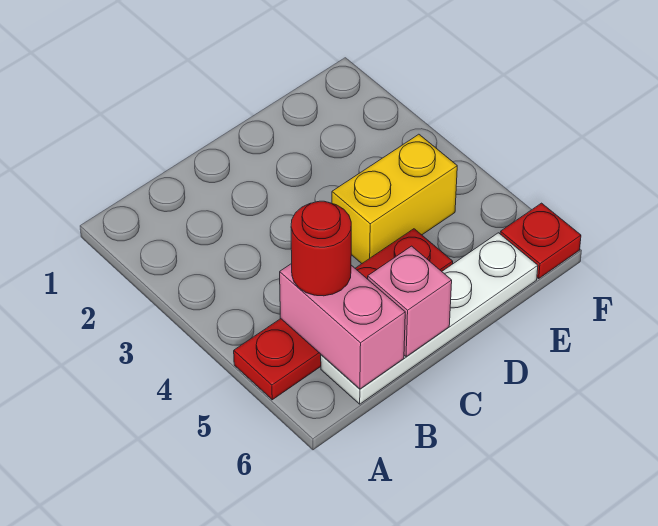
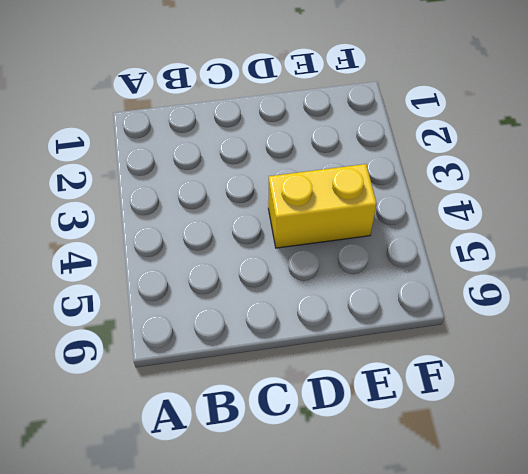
none -> red plate A5:D5 level 1
none -> white plate B6:E6 level 1

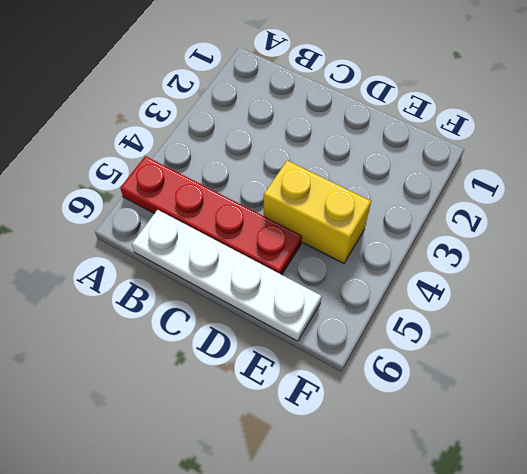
none -> red plate F6 level 1
none -> pink brick B5:B6 level 2

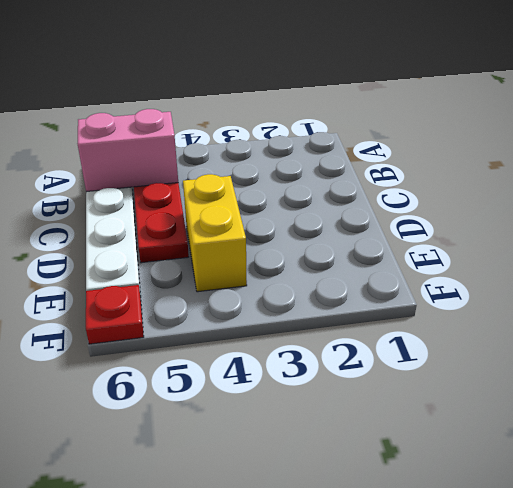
none -> pink brick C6 level 2
none -> red round brick B5 level 3

